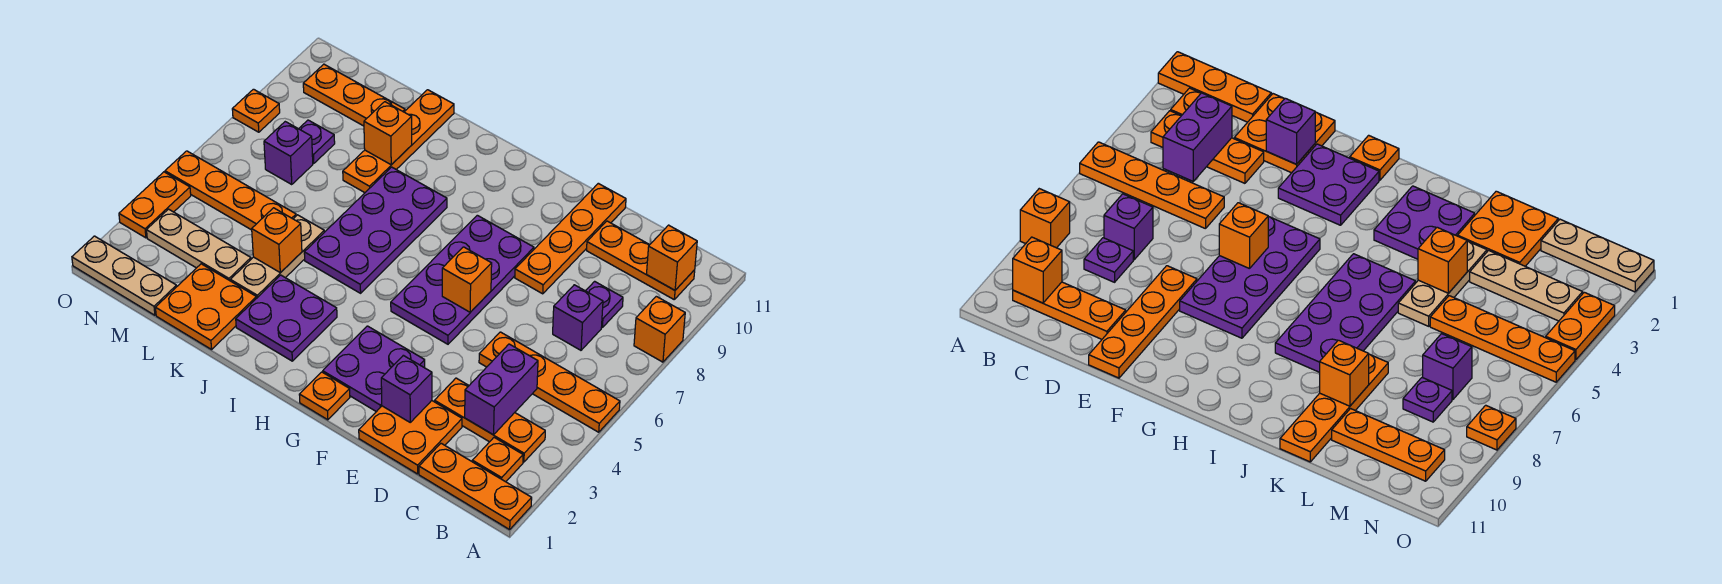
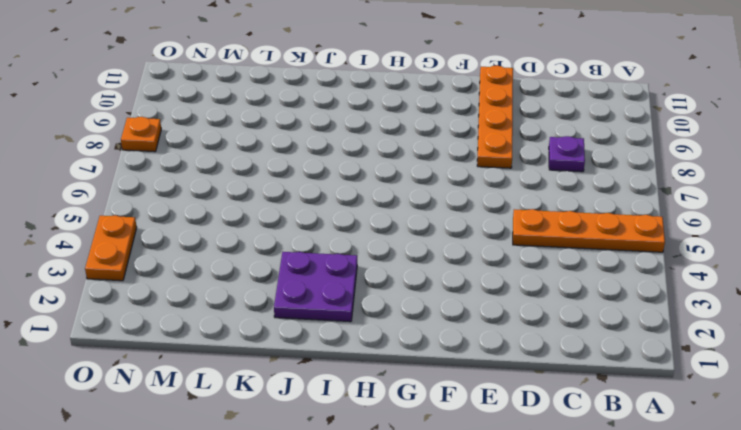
none -> orange plate A1:C1 level 1
none -> orange brick A8 level 1
none -> orange plate B2 level 1
none -> orange plate B3:D3 level 1

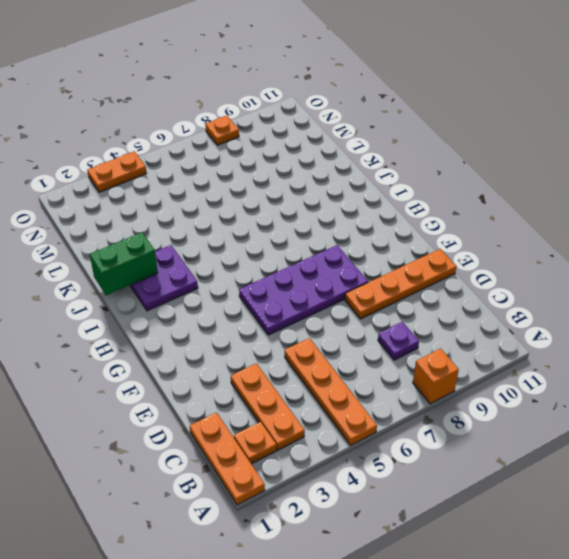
green brick J1:J2 level 2 -> none
none -> orange plate B10:D10 level 1
none -> purple brick C7 level 1
none -> orange plate D1:E2 level 1
none -> purple plate F2:G3 level 1

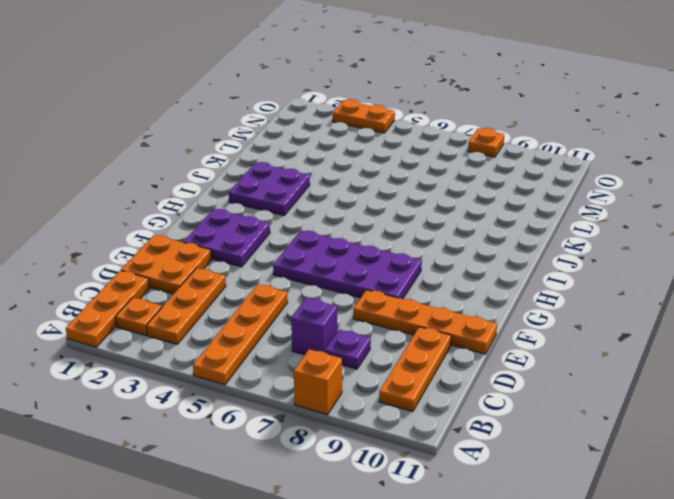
none -> orange plate G1 level 1
none -> purple plate I5:J8 level 1
none -> orange plate K1:L2 level 1
none -> tan plate K3:K5 level 1

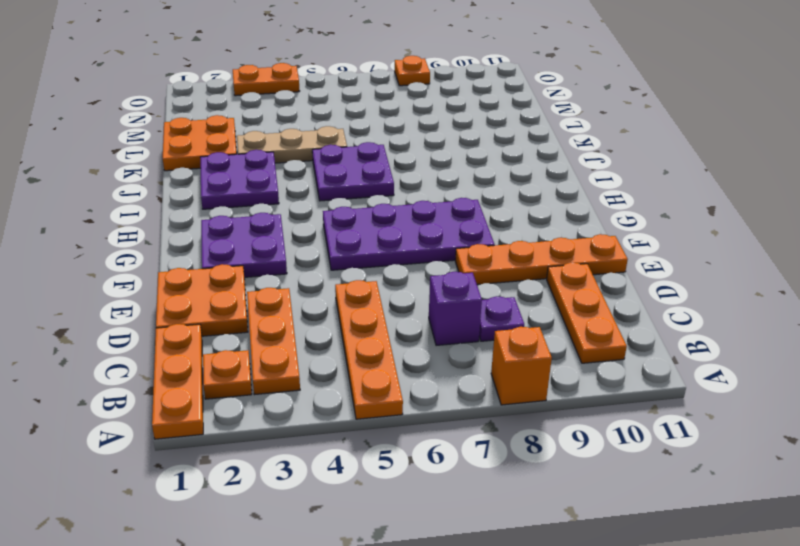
purple plate I5:J6 level 1 -> purple plate I5:J8 level 1
none -> orange plate G1 level 1
none -> orange plate K8:K11 level 1
none -> tan plate L3:N3 level 1
none -> orange plate L5:O5 level 1

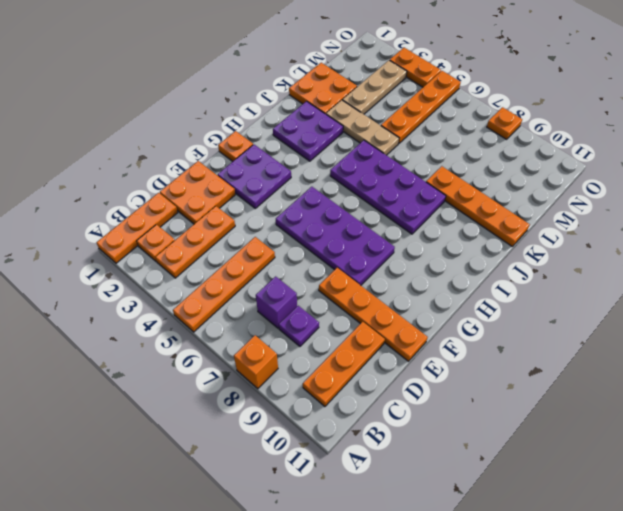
none -> orange plate L10:N10 level 1
none -> tan plate M1:O1 level 1
none -> purple brick M7 level 1
none -> purple plate M8 level 1

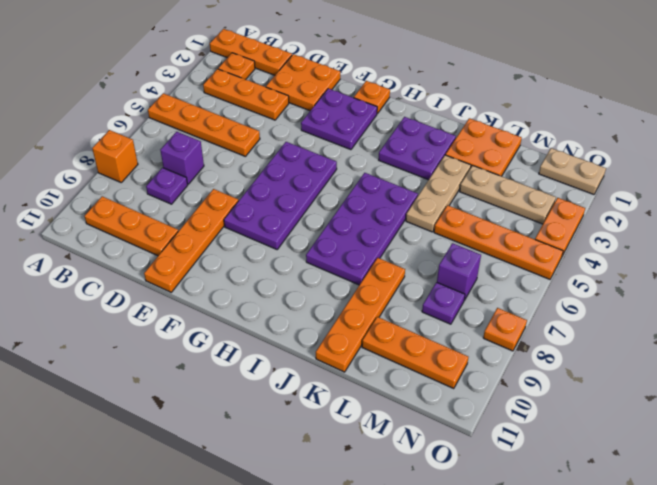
tan plate N1:O1 level 1 -> tan plate M1:O1 level 1
none -> orange brick B10 level 2
none -> purple brick C3:C4 level 2
none -> purple brick E2 level 2
none -> orange brick F6 level 2

